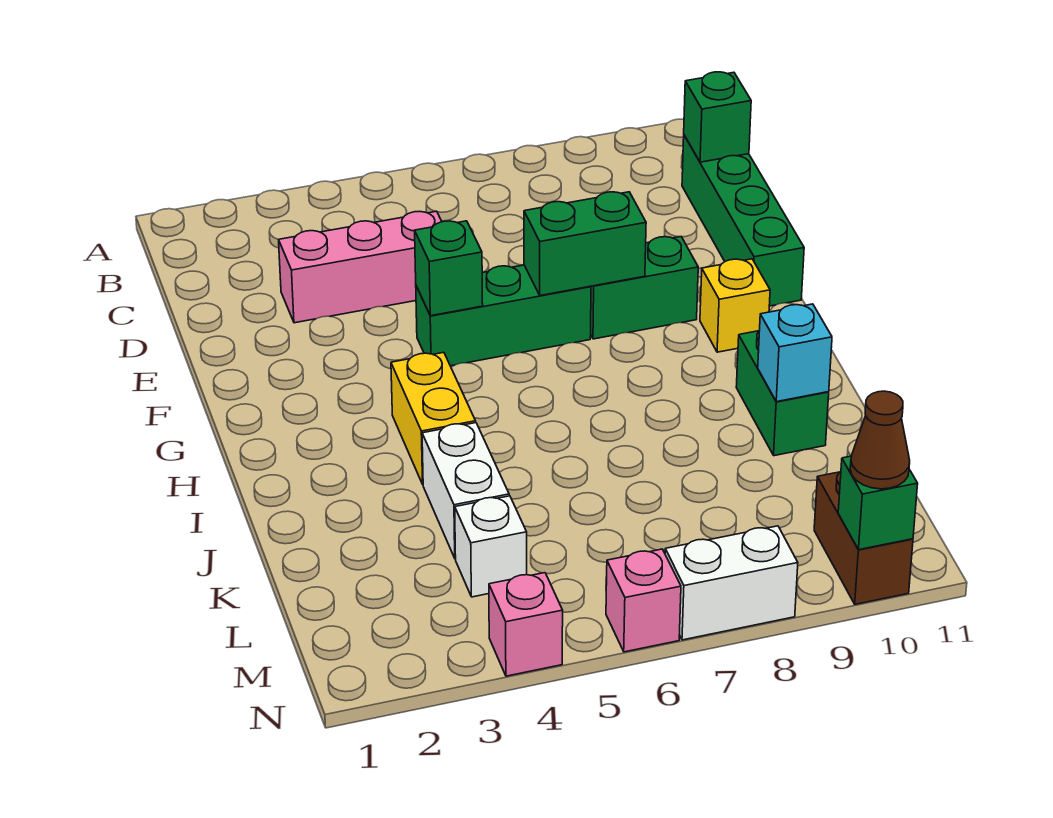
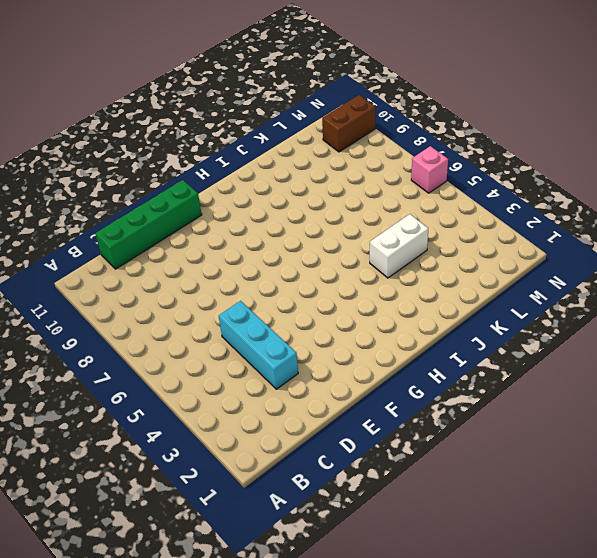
cyan brick D3:D5 level 1 -> pink brick D3:D5 level 1
none -> green brick F5:F7 level 1
none -> green brick F8:F9 level 1
none -> yellow brick G10 level 1

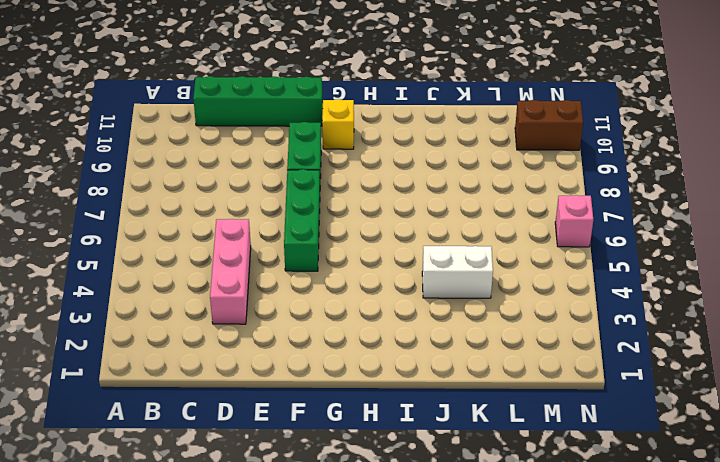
none -> yellow brick H4:I4 level 1
none -> green brick I10:J10 level 1
none -> white brick L4 level 1

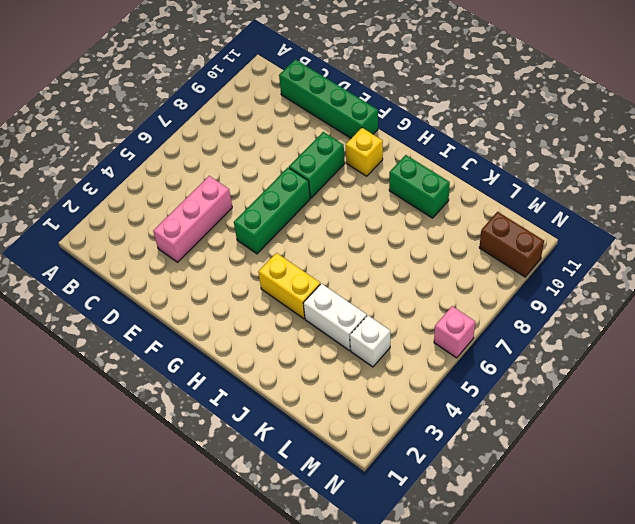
none -> pink brick N4 level 1
none -> white brick N7:N8 level 1
none -> green brick C11 level 2

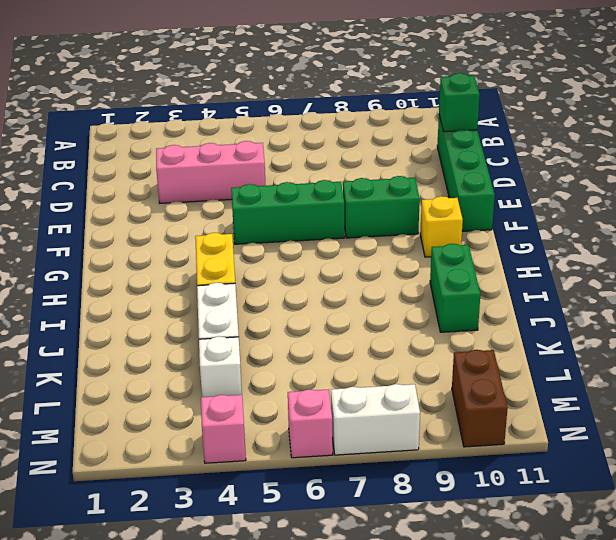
none -> green brick F5 level 2
none -> green brick F7:F8 level 2
none -> cyan brick J10 level 2

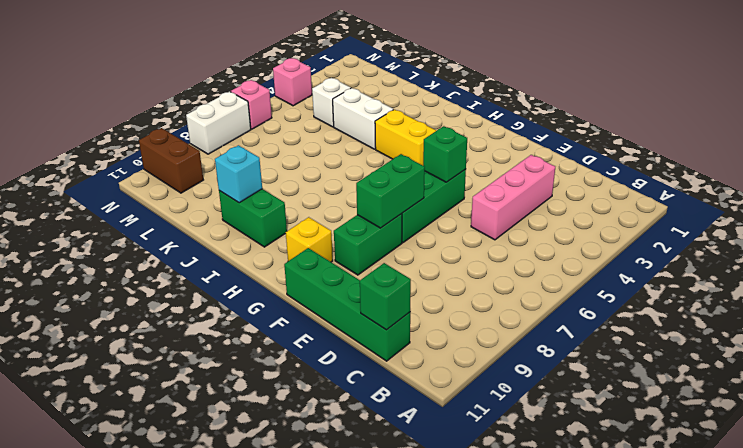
none -> green brick N10 level 2
none -> brown cone N10 level 3

